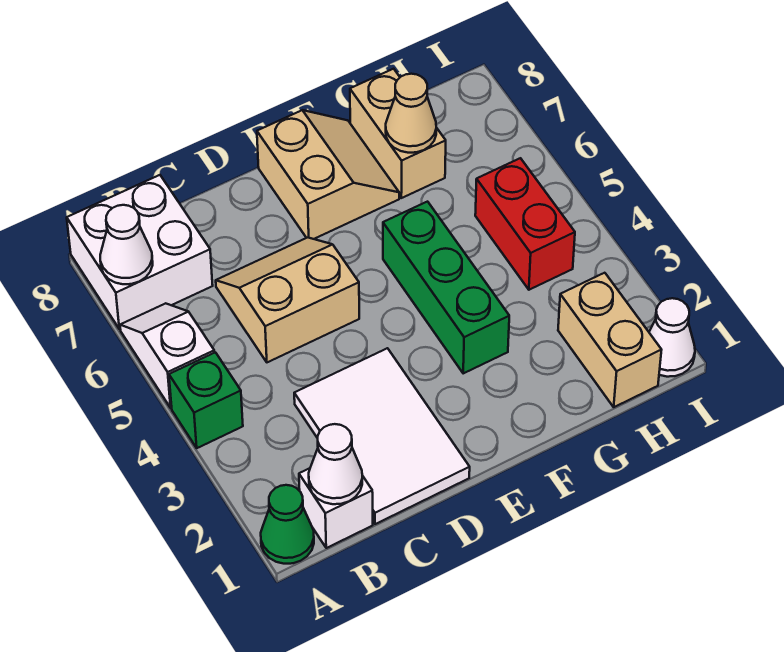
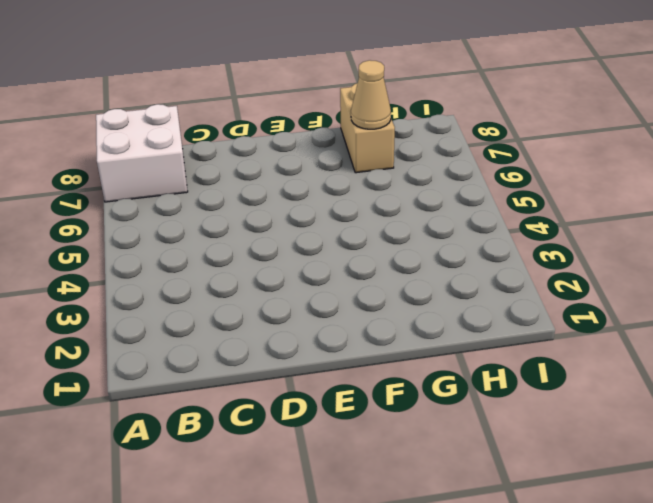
none -> green cone A1 level 1
none -> green brick A4 level 1
none -> white slope A5:A6 level 1 top 5

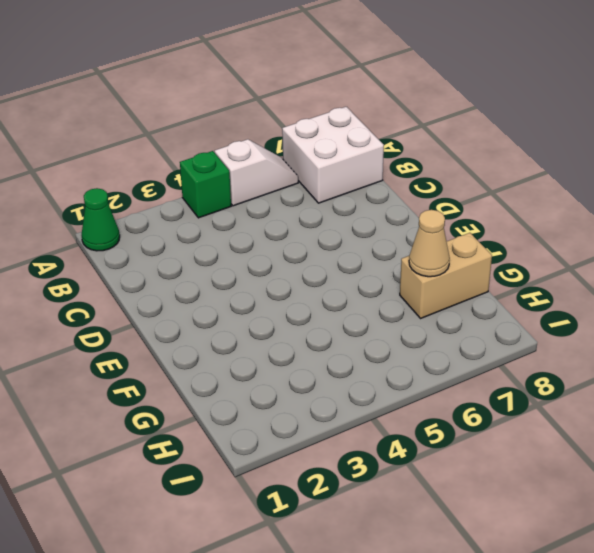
none -> white brick B1 level 1
none -> white tile C1:D3 level 1
none -> tan slope C5:D6 level 1 top 5

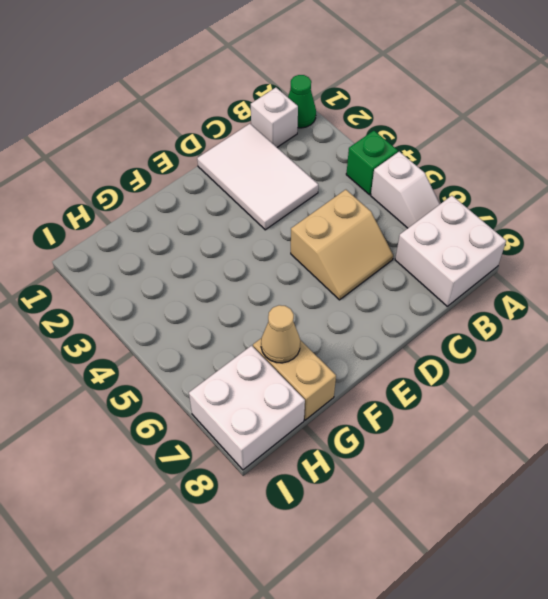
white brick H7:I8 level 1 -> none
none -> tan slope E7:F8 level 1 top E
none -> green brick F3:F5 level 1
none -> tan brick H1:H2 level 1

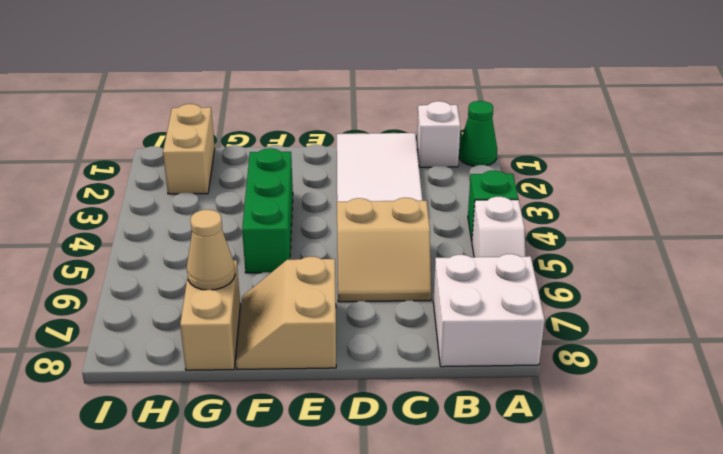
none -> red brick H4:H5 level 1
none -> white cone I1 level 1
none -> white cone A7 level 2

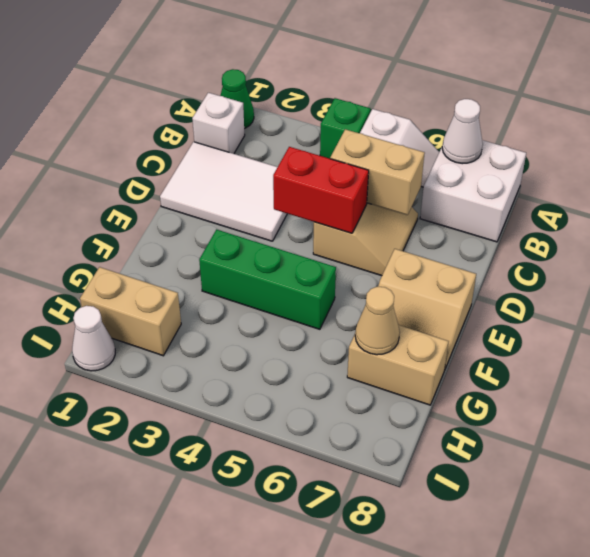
tan brick C5:C6 level 2 -> none
red brick D4:D5 level 2 -> red brick H4:H5 level 1
none -> white cone B1 level 2

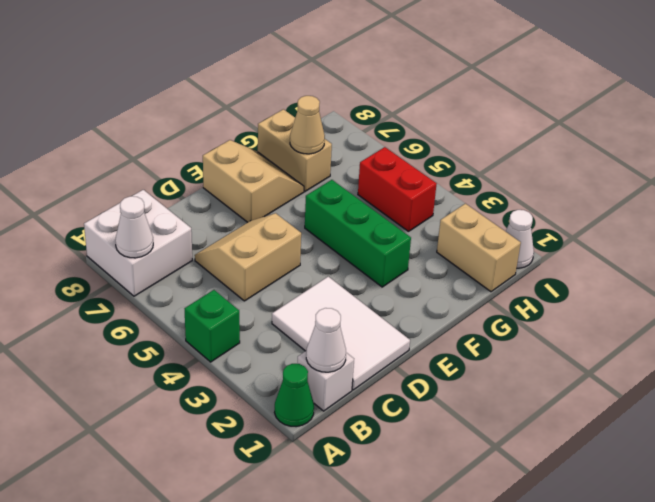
none -> white slope A5:A6 level 1 top 5

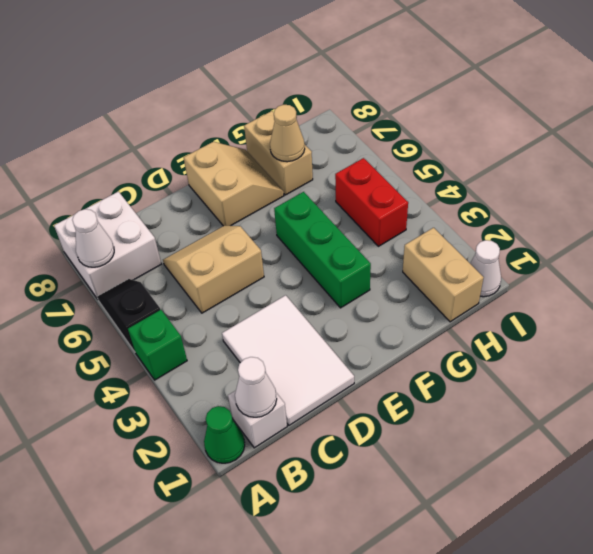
black slope A5:A6 level 1 top 5 -> white slope A5:A6 level 1 top 5

